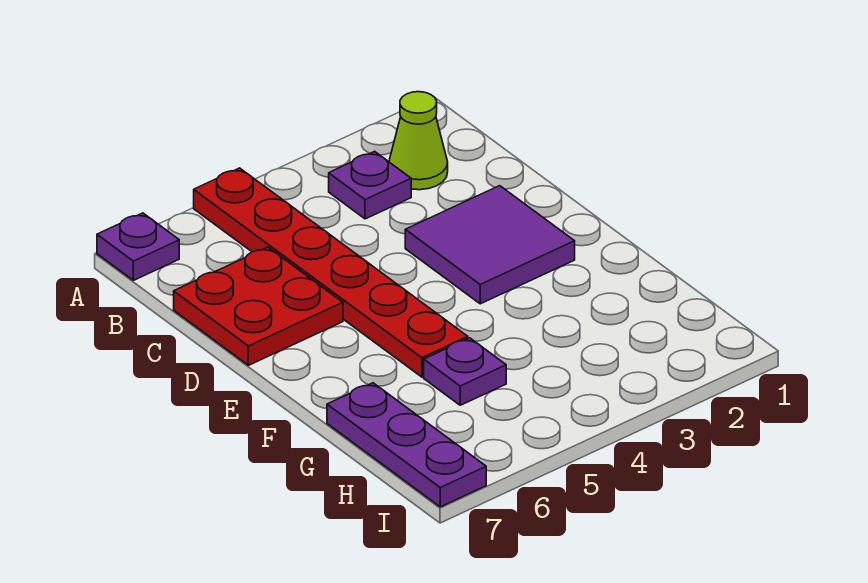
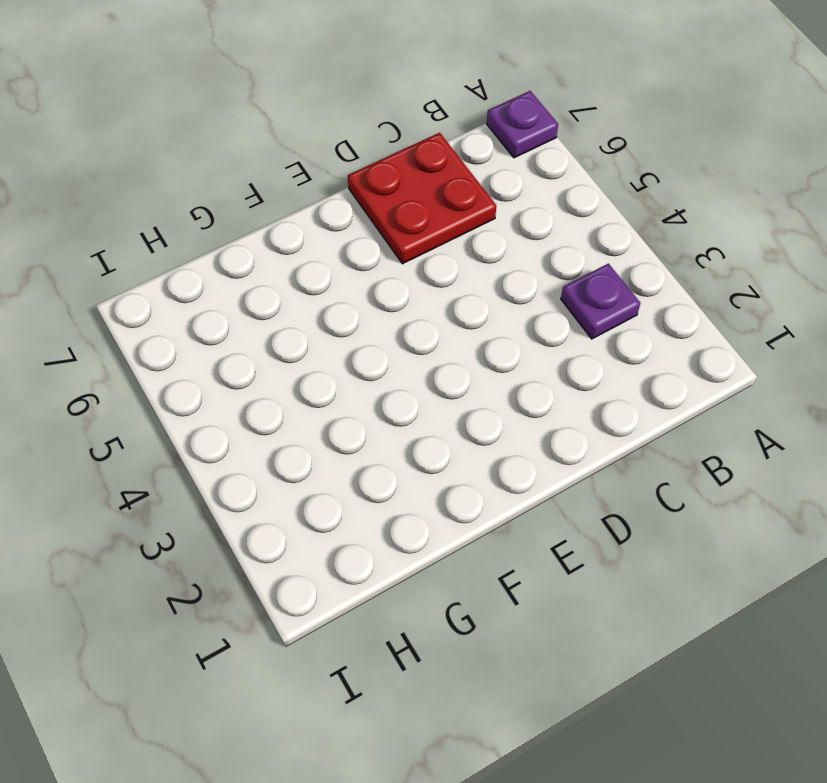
none -> red plate A5:F5 level 1
none -> lime cone B2 level 1

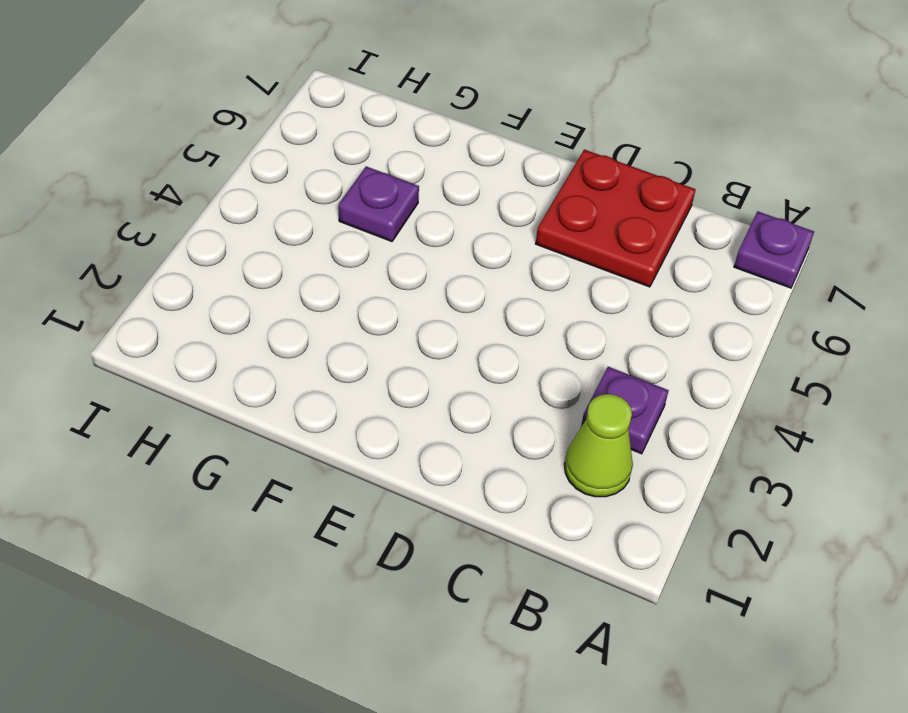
none -> red plate A5:F5 level 1
none -> purple tile D2:E3 level 1

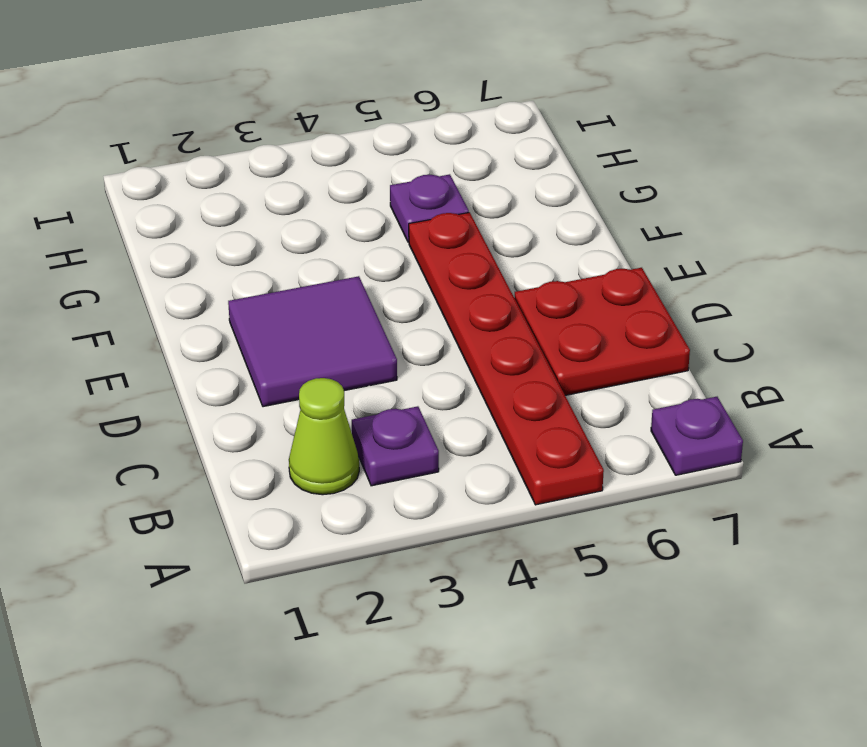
none -> purple plate G7:I7 level 1

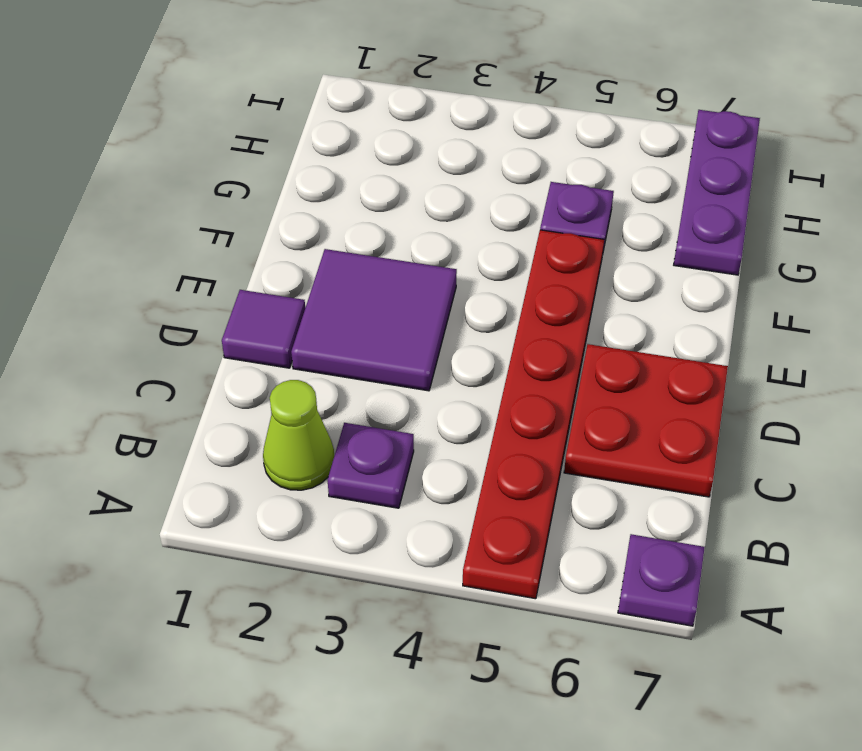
purple tile D1 level 1 -> none

